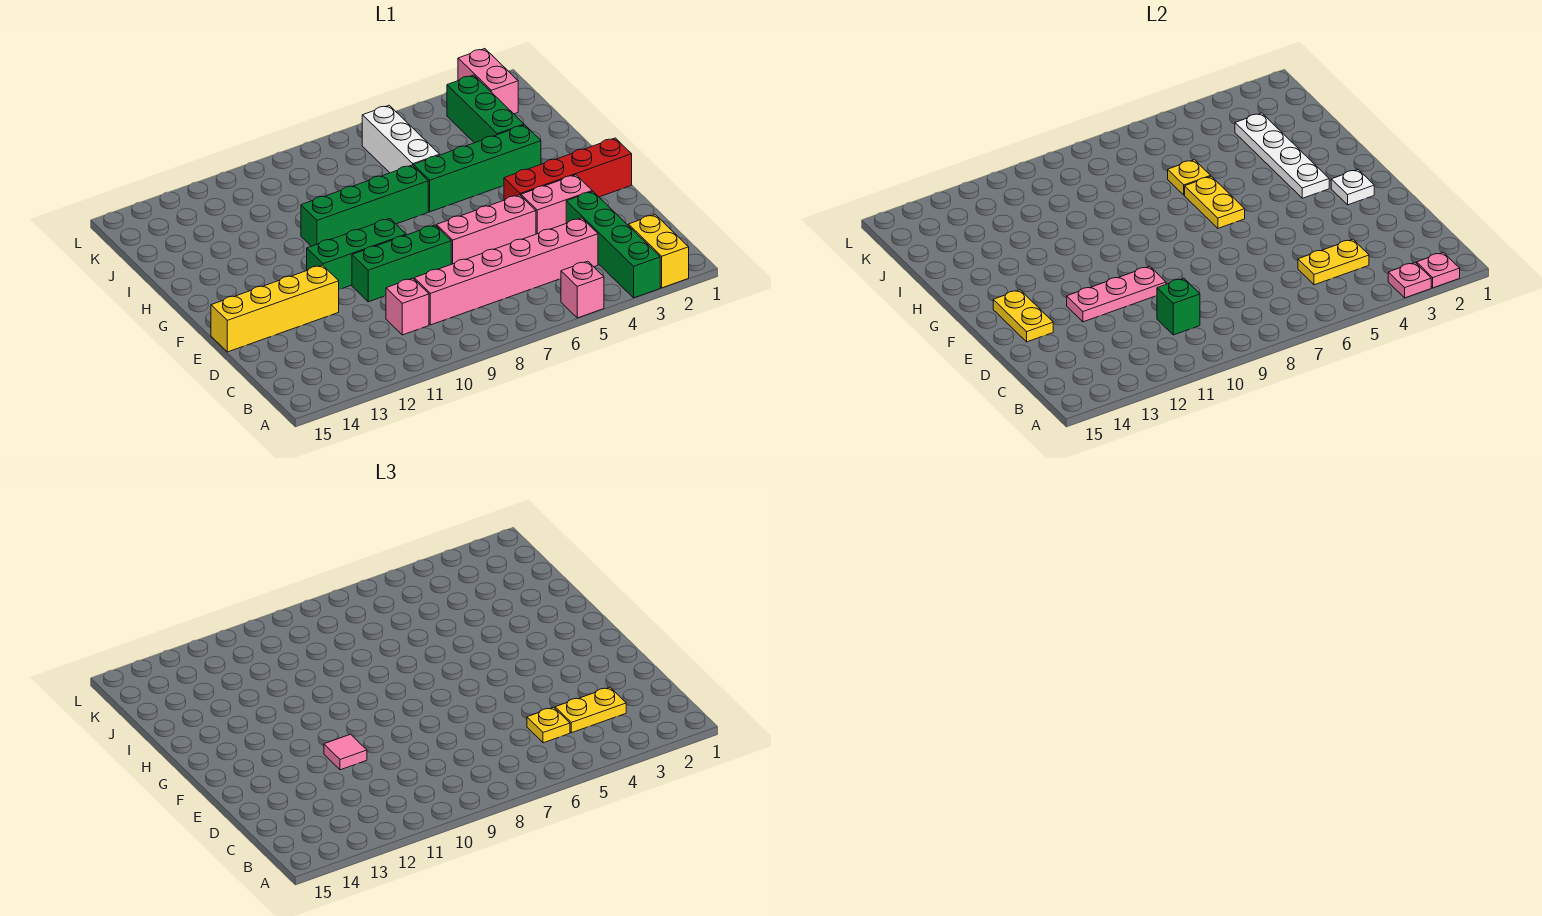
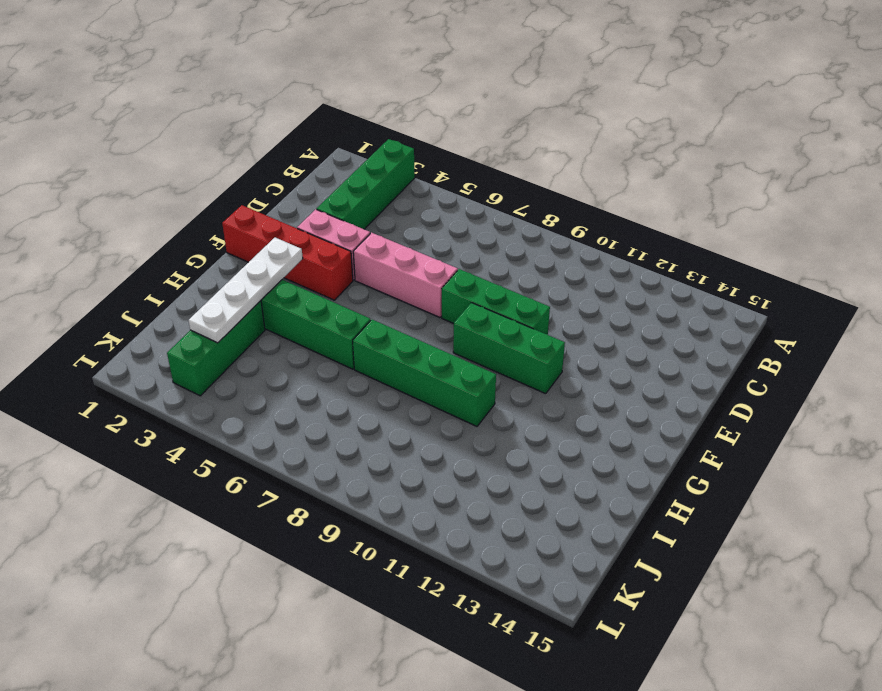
none -> yellow brick A2:B2 level 1
none -> pink brick A5 level 1
none -> pink brick C4:C9 level 1

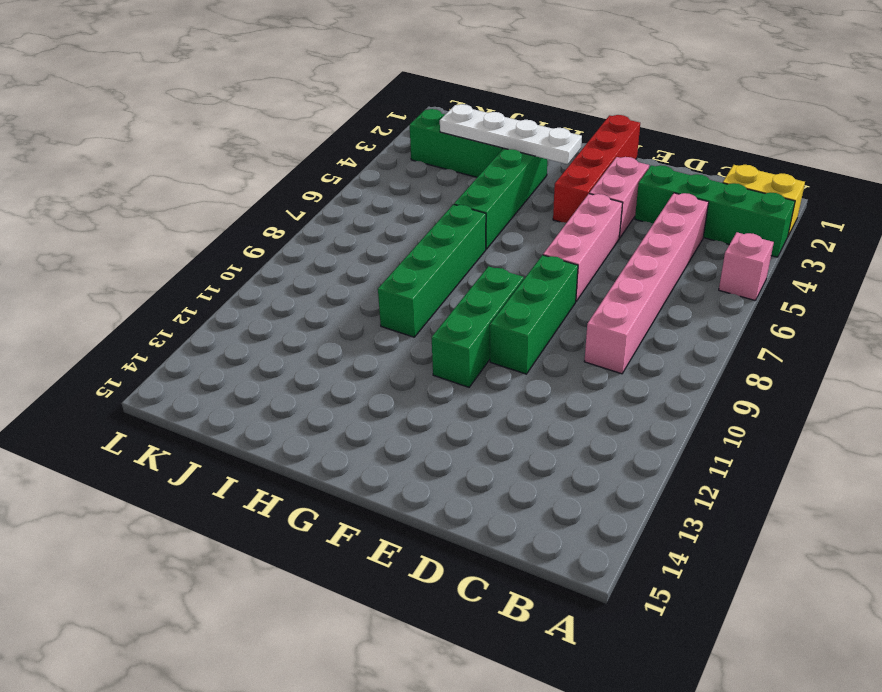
none -> pink brick C10 level 1
none -> yellow brick E12:E15 level 1
none -> white brick I6:K6 level 1

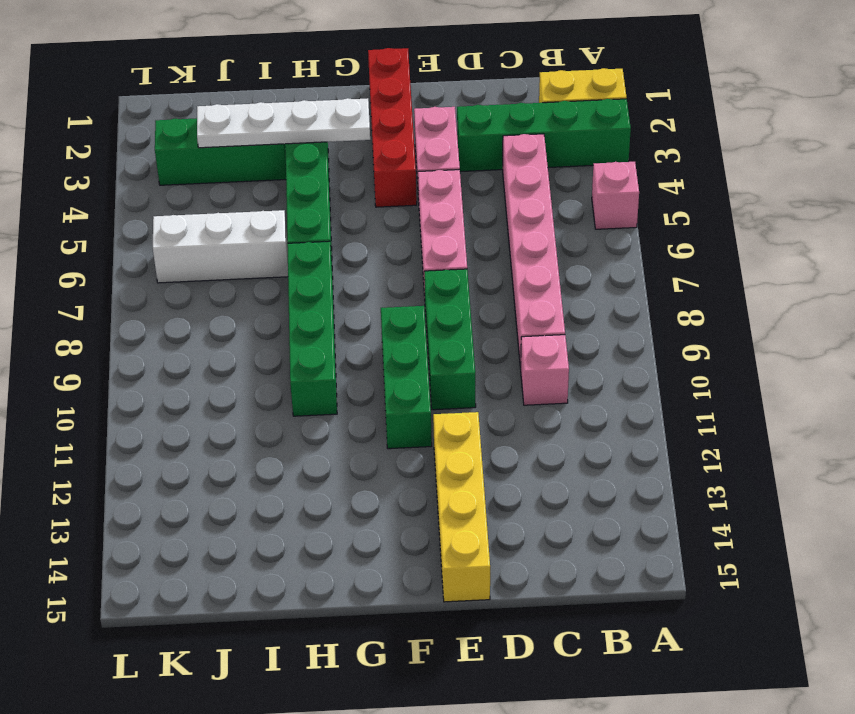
none -> pink brick K2:L2 level 1
none -> pink plate A2 level 2
none -> pink plate A3 level 2

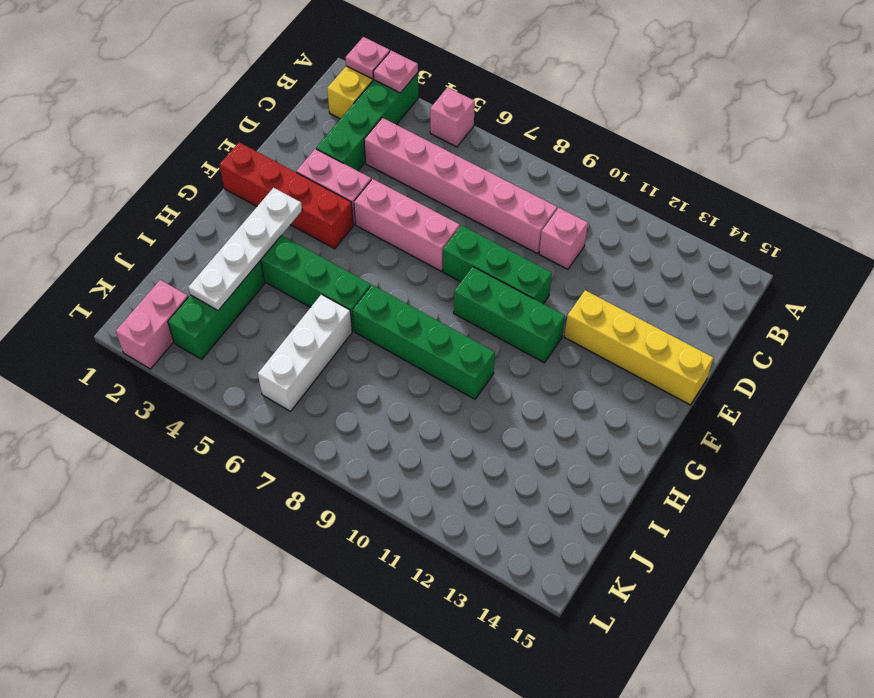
none -> yellow plate C4:C5 level 2
none -> green brick C10 level 2
none -> pink plate E10:E12 level 2

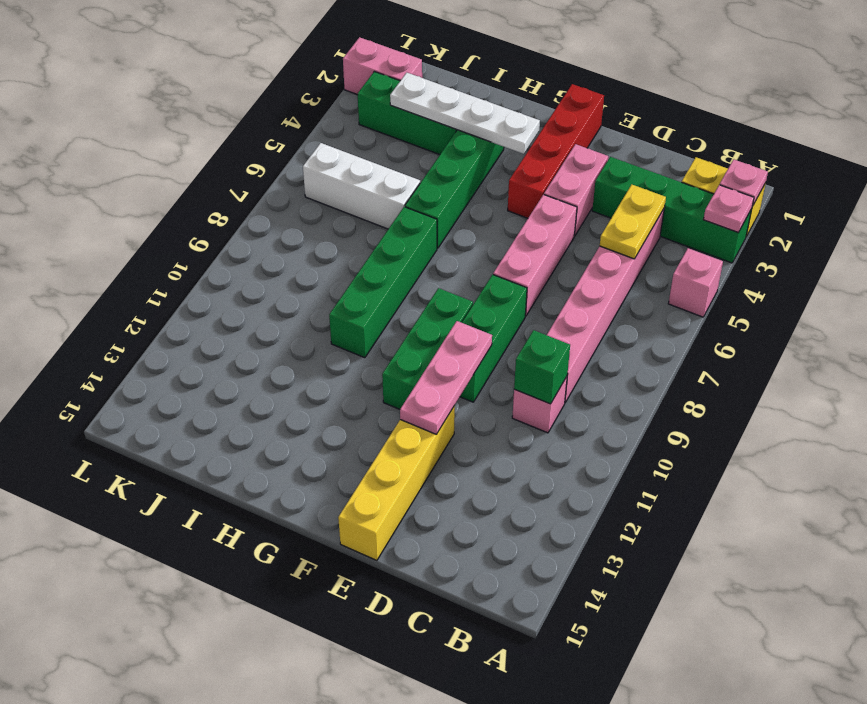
none -> yellow plate E14:F14 level 2
none -> white plate F2 level 2
none -> yellow plate G6:H6 level 2

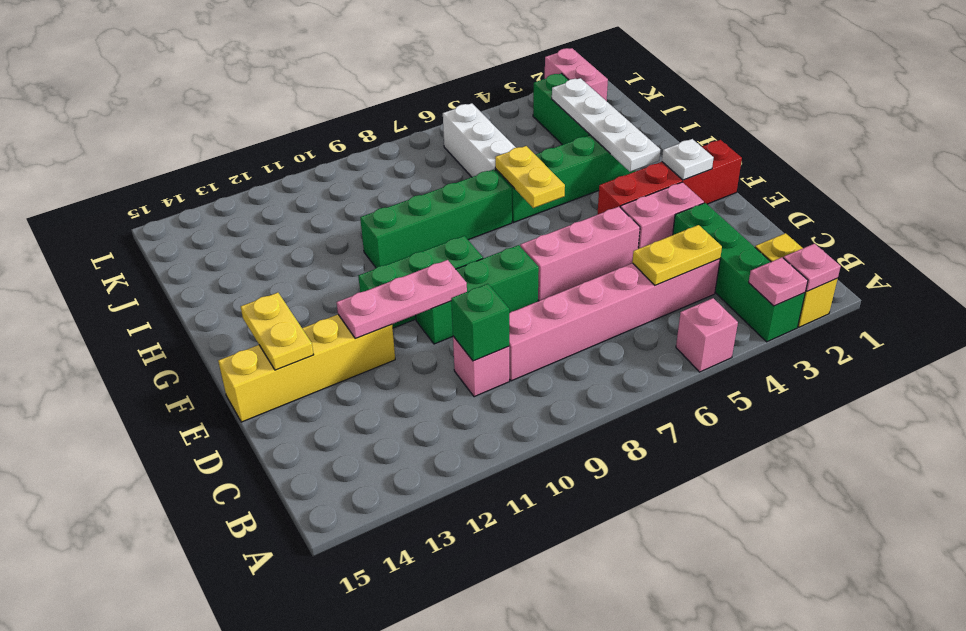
none -> yellow plate I6 level 2
none -> yellow plate C3:C4 level 3
none -> yellow plate C5 level 3

